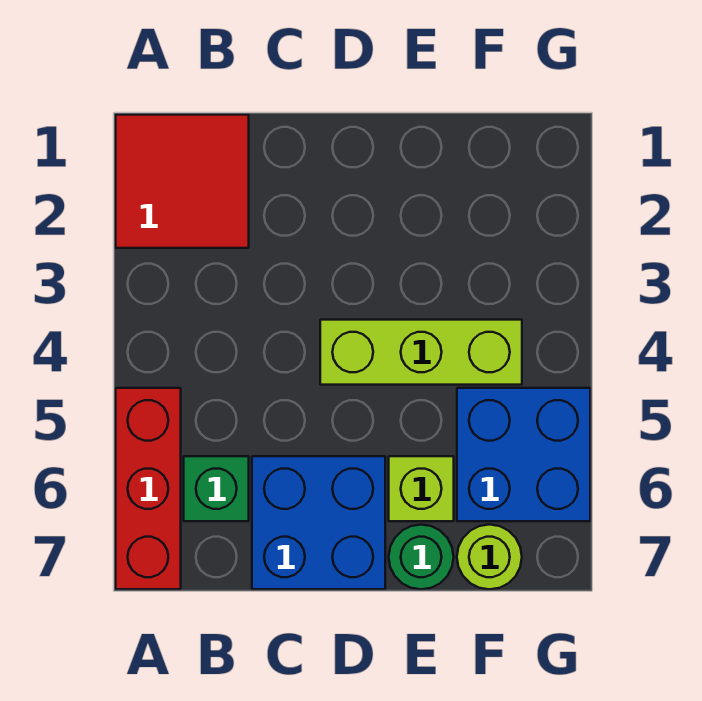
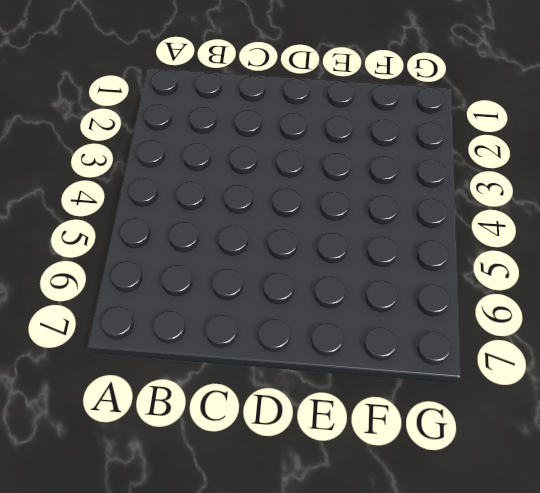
none -> red tile A1:B2 level 1
none -> red brick A5:A7 level 1

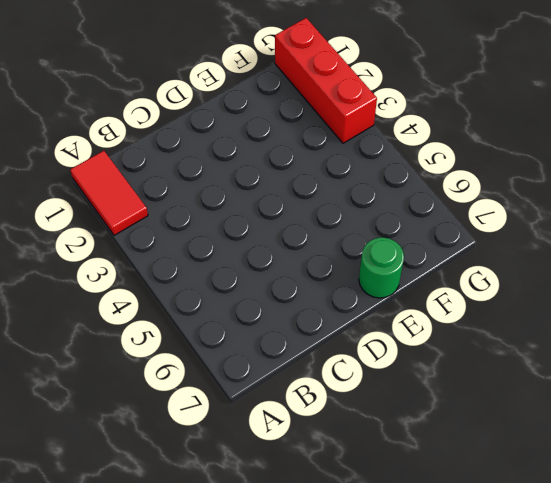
red tile A1:A2 level 1 -> red tile A1:B2 level 1
red brick G1:G3 level 1 -> red brick A5:A7 level 1
none -> green brick B6 level 1
none -> blue brick C6:D7 level 1

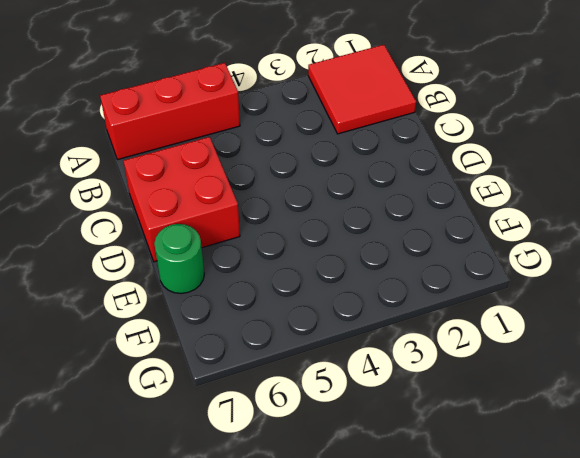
red brick C6:D7 level 1 -> blue brick C6:D7 level 1
none -> green brick B6 level 1
none -> lime brick D4:F4 level 1

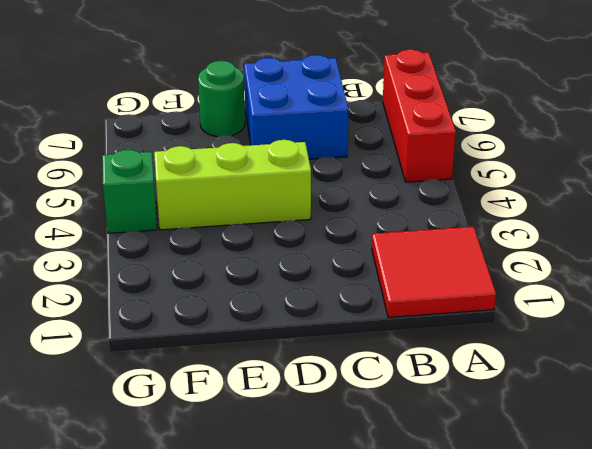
green brick G4 level 1 -> green brick B6 level 1
none -> lime brick E6 level 1
none -> blue brick F5:G6 level 1

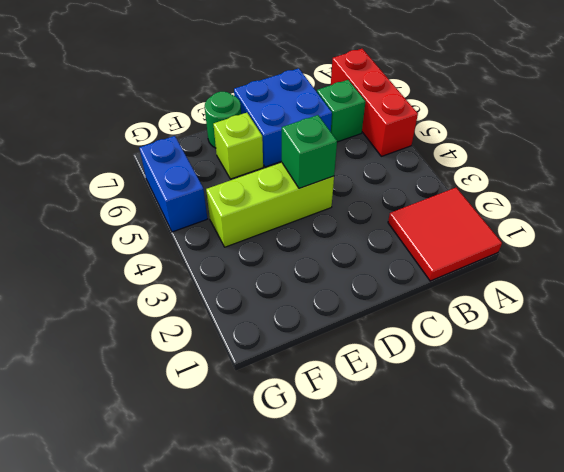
green brick D4 level 2 -> none
blue brick G5:G6 level 1 -> blue brick F5:G6 level 1
none -> lime round brick F7 level 1

